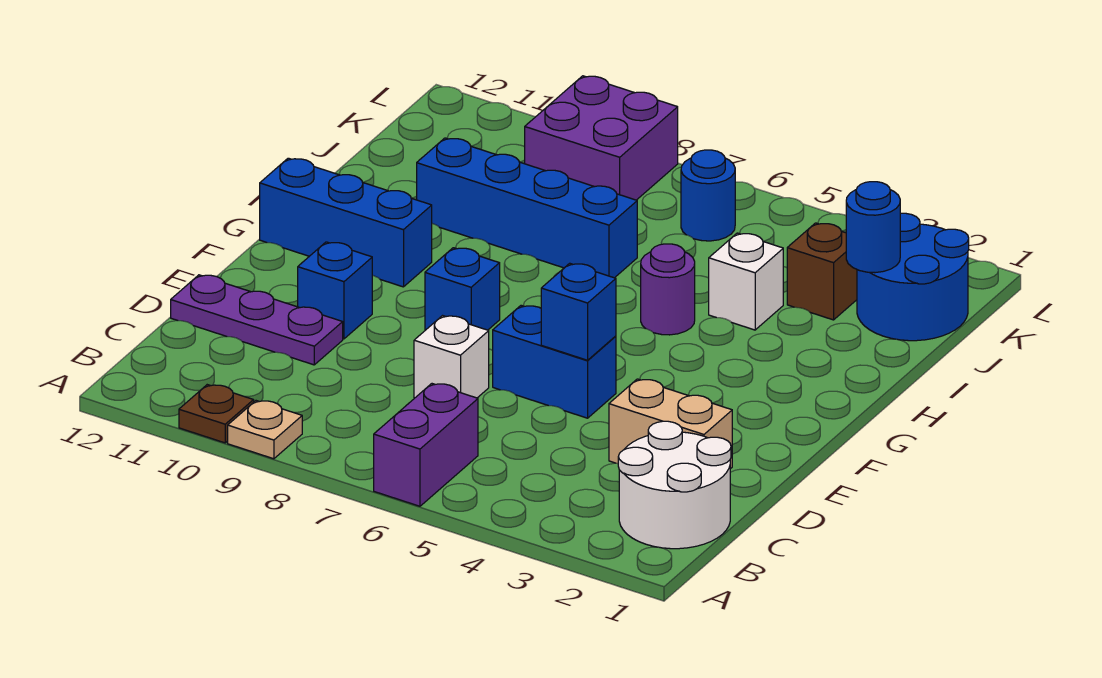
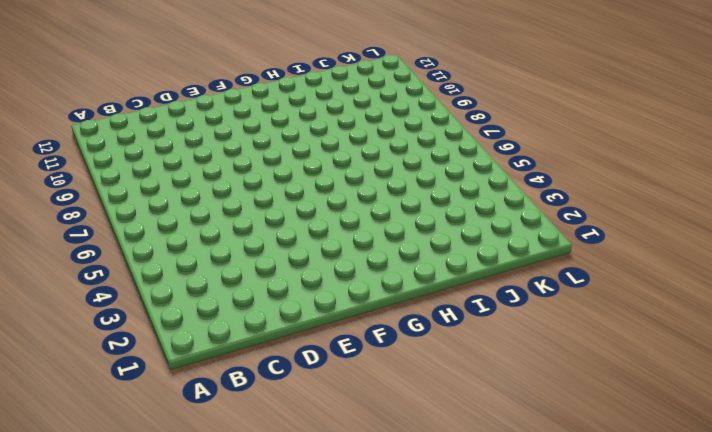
none -> purple brick A6:B6 level 1
none -> tan plate A9 level 1
none -> brown plate A10 level 1

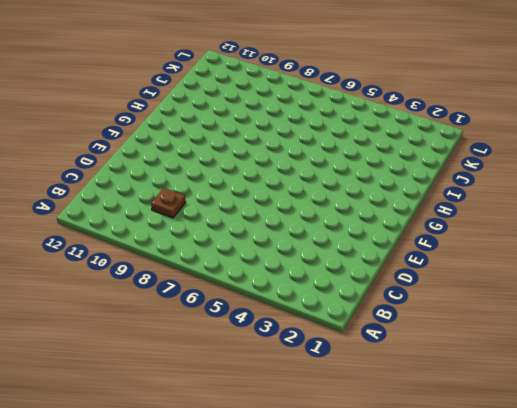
brown plate C9 level 1 -> brown plate A10 level 1
none -> purple brick A6:B6 level 1
none -> tan plate A9 level 1
none -> white round brick B1:C2 level 1

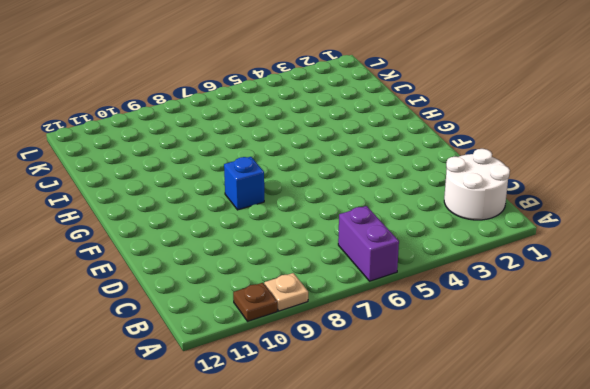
none -> tan brick D2:D3 level 1
none -> white brick D7 level 1
none -> purple plate D10:D12 level 1

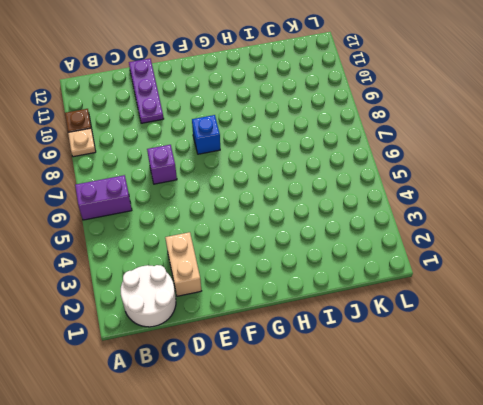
purple brick D7 level 1 -> white brick D7 level 1
none -> blue brick E5:E6 level 1
none -> blue brick E10 level 1
none -> blue brick G10:G12 level 1

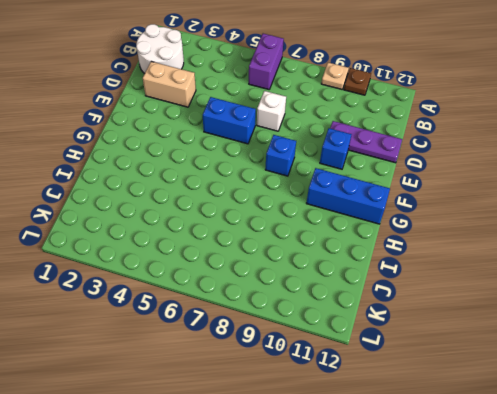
none -> purple round brick H5 level 1
none -> white brick I4 level 1
none -> blue brick I7:I10 level 1

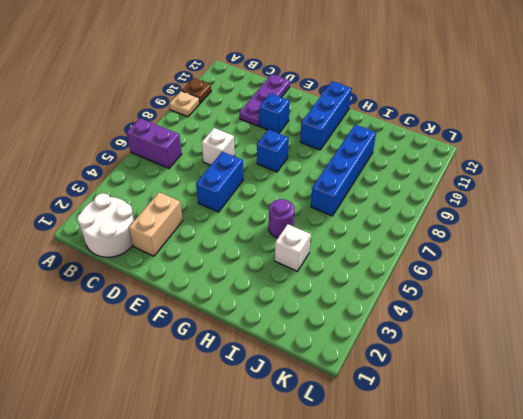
none -> blue round brick J1:K2 level 1
none -> brown brick J3 level 1
none -> blue round brick K6 level 1

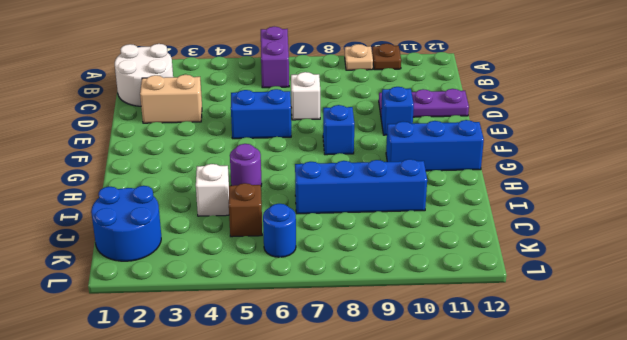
brown brick J5 level 1 -> brown brick J3 level 1
none -> purple brick K8:L9 level 1
none -> blue brick E5 level 2
none -> blue round brick J2 level 2

